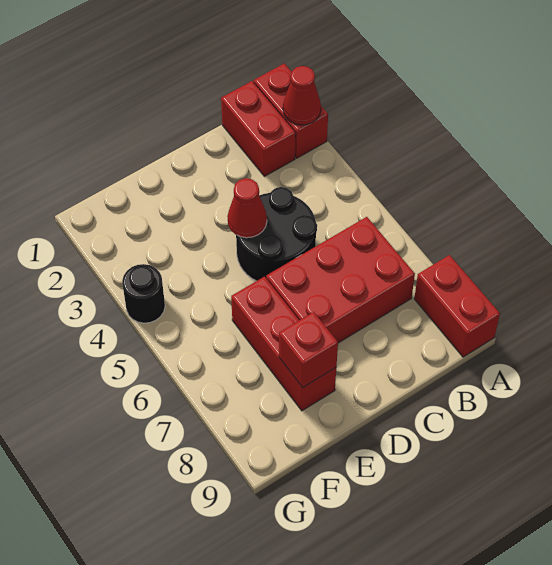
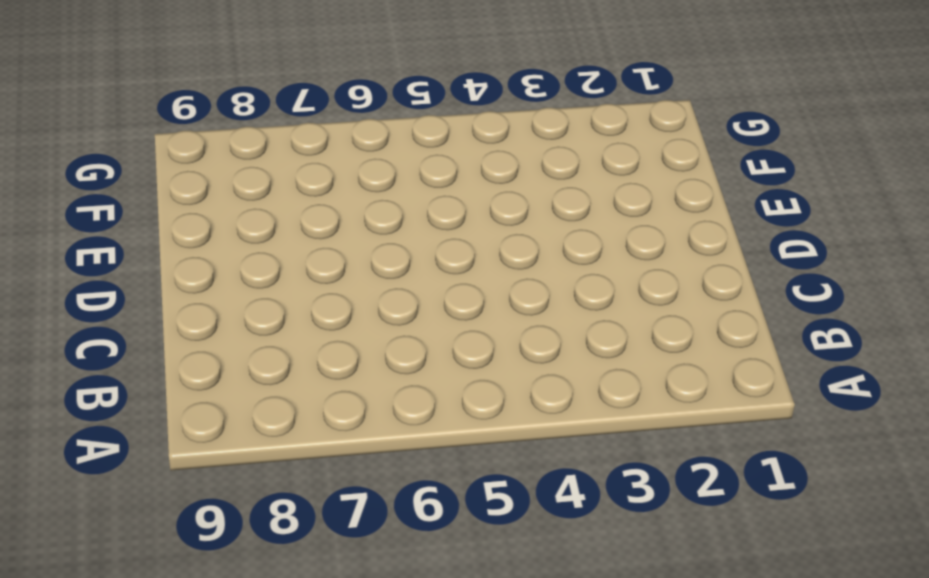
none -> red brick A1:A2 level 1
none -> red brick A8:A9 level 1

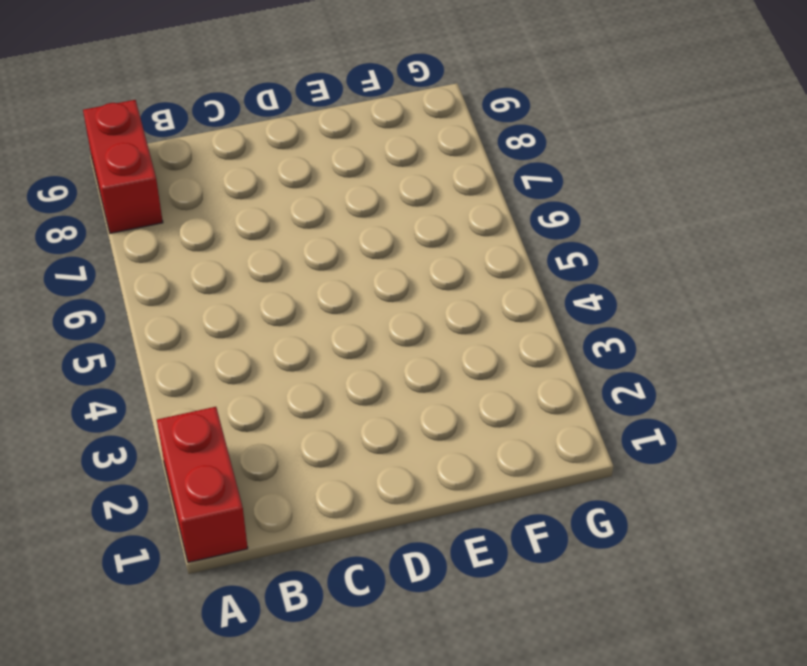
none -> red brick B1:B2 level 1
none -> red brick B6:D7 level 1

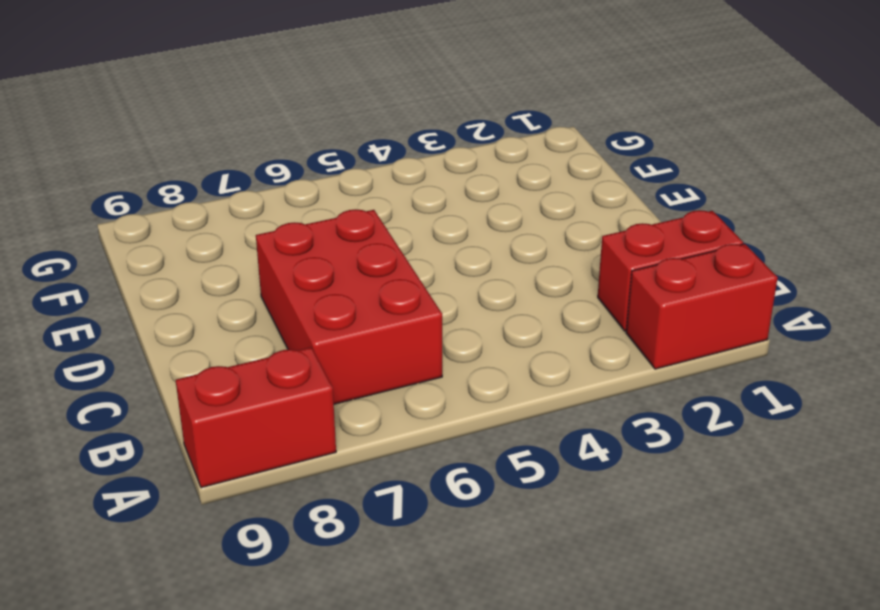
none -> black round brick C4:D5 level 1
none -> red brick E6:E8 level 1

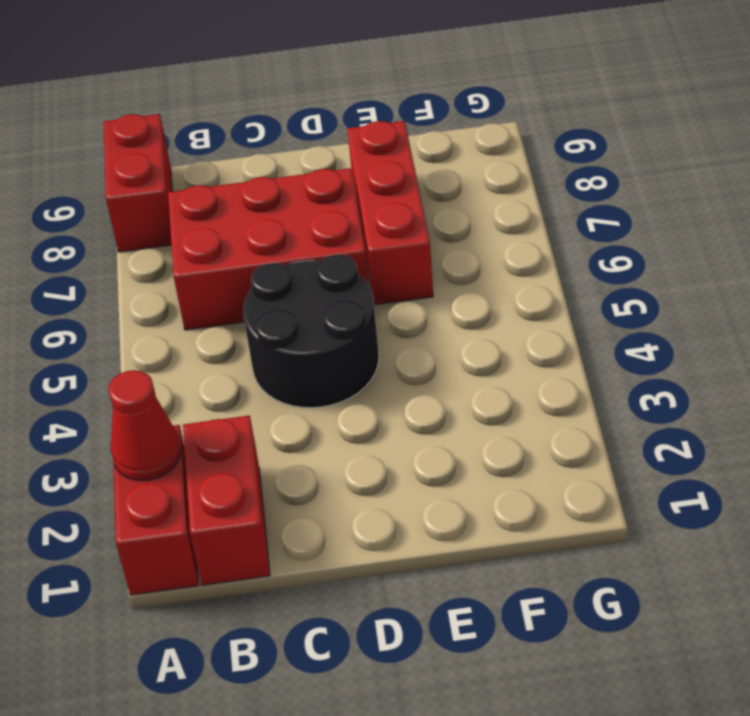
none -> black round brick G4 level 1
none -> red cone D4 level 2

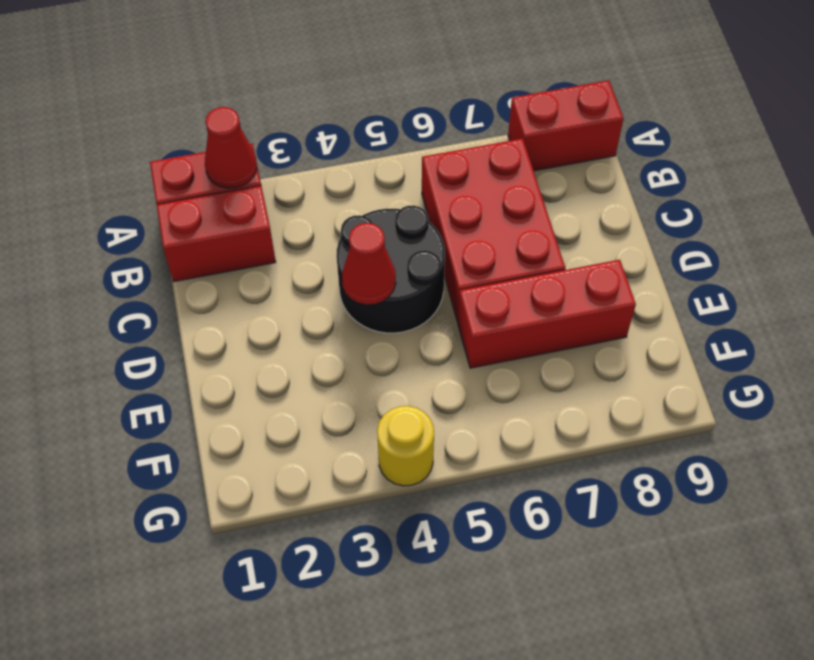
yellow round brick G4 level 1 -> black round brick G4 level 1
none -> red brick E8 level 2

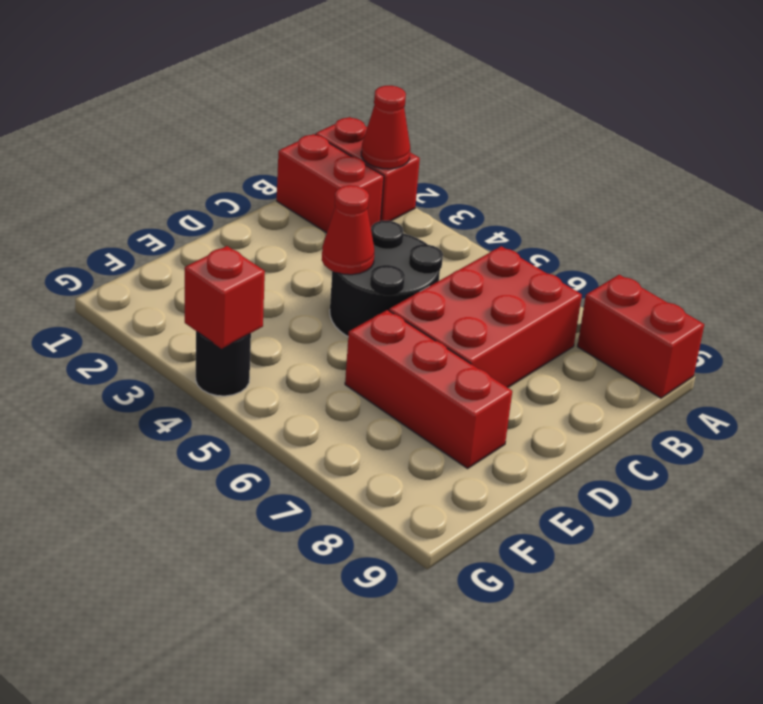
red brick G4 level 2 -> red brick E8 level 2

